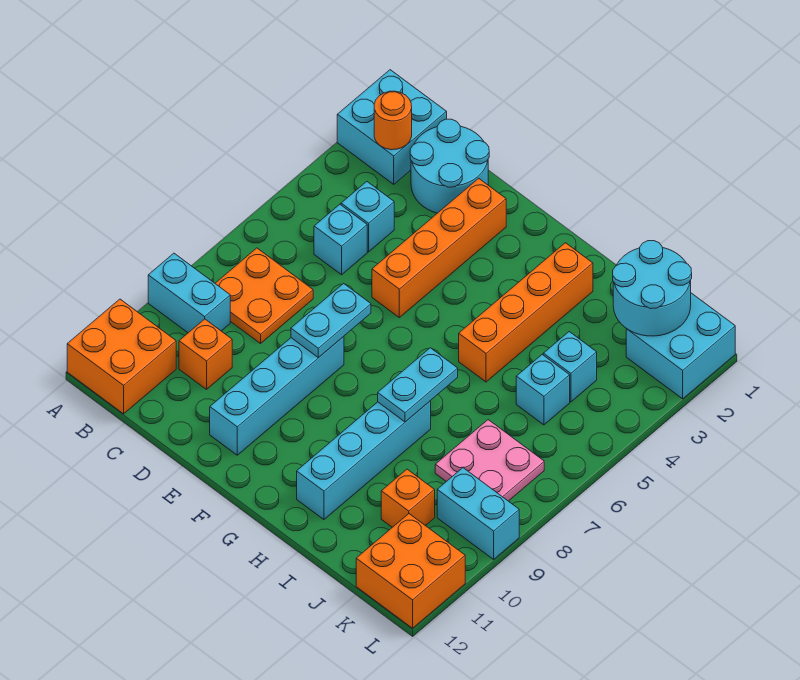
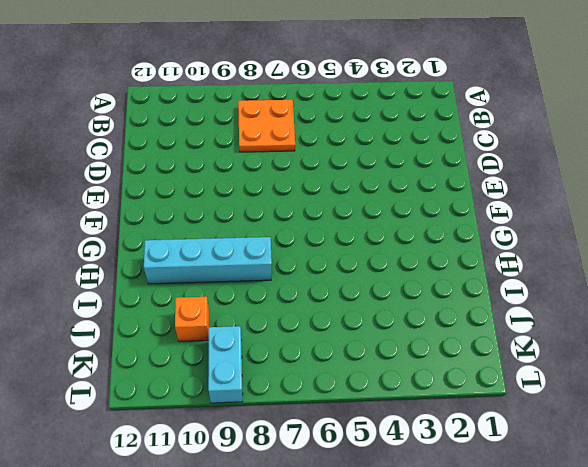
none -> cyan brick A1:B2 level 1
none -> cyan brick A9:B9 level 1
none -> orange brick A11:B12 level 1

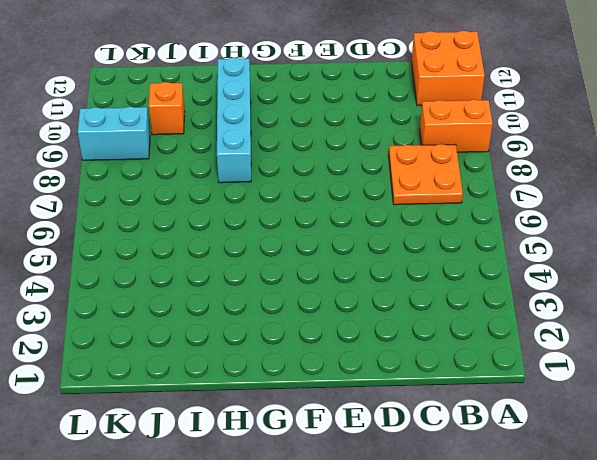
orange brick A9:B9 level 1 -> cyan brick A9:B9 level 1
none -> cyan brick A1:B2 level 1
none -> cyan round brick C1:D2 level 1
none -> cyan brick C4 level 1

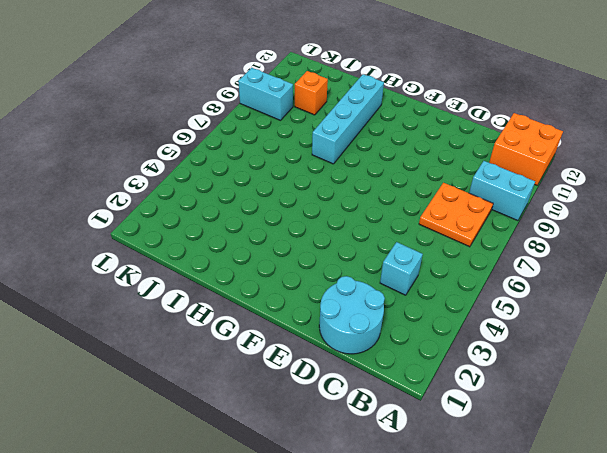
none -> cyan brick A1:B2 level 1
none -> cyan brick C5 level 1
none -> orange brick C10 level 1

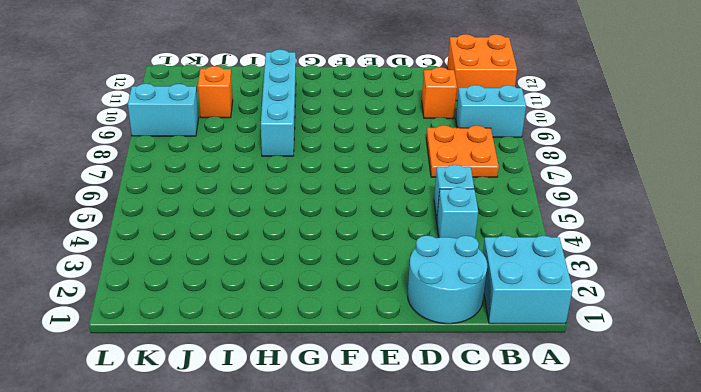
none -> orange brick E2:E5 level 1
none -> cyan brick E8:E11 level 1
none -> orange brick H2:H5 level 1

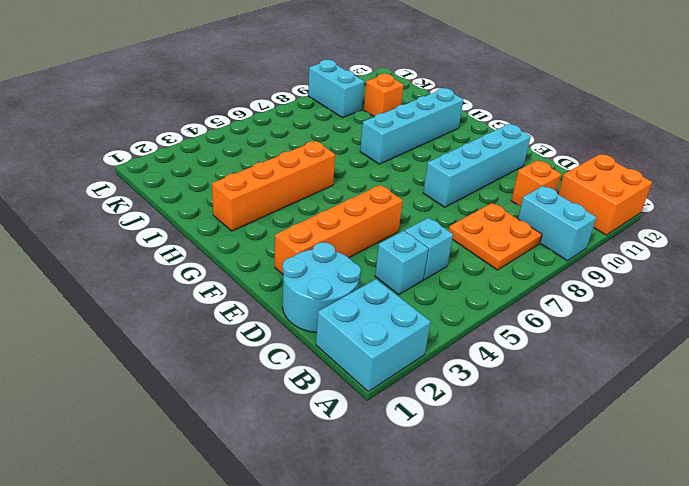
none -> cyan brick J4 level 1
none -> cyan brick J5 level 1
none -> pink plate J7:K8 level 1

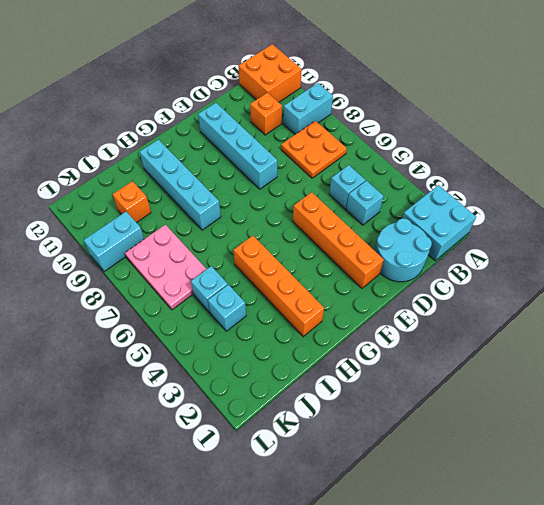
pink plate J6:K8 level 1 -> pink plate J7:K8 level 1
none -> cyan brick K1:L2 level 1
none -> orange brick K11:L12 level 1
none -> orange round brick B2 level 2

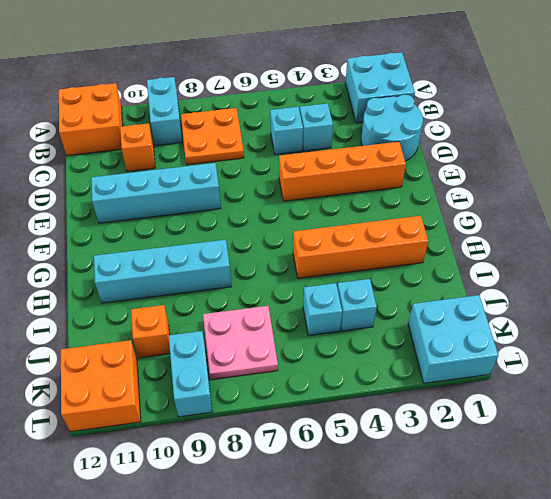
none -> orange round brick B2 level 2
none -> cyan plate E7:E8 level 2
none -> cyan plate H7:H8 level 2

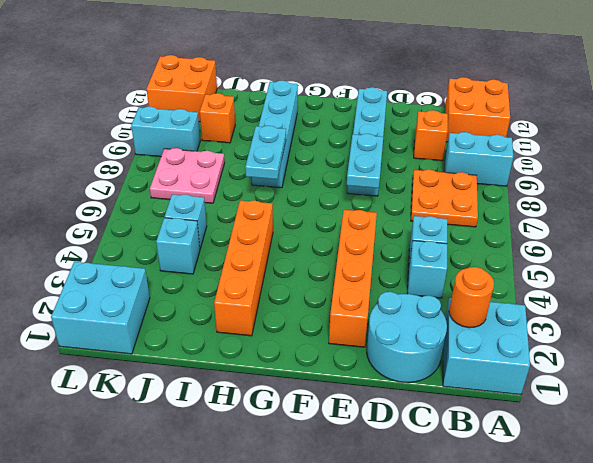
none -> cyan round brick J1:K2 level 2

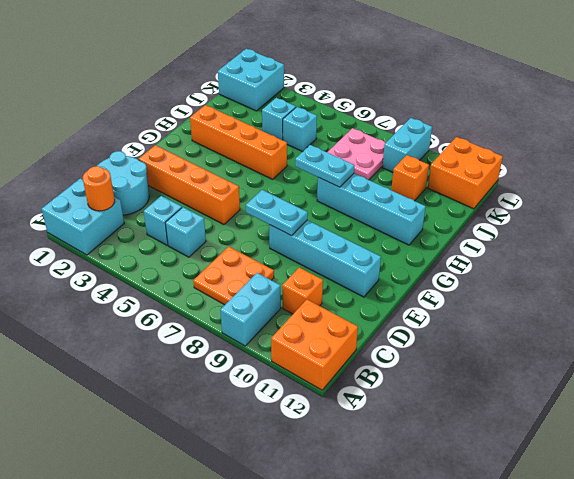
none -> cyan round brick J1:K2 level 2

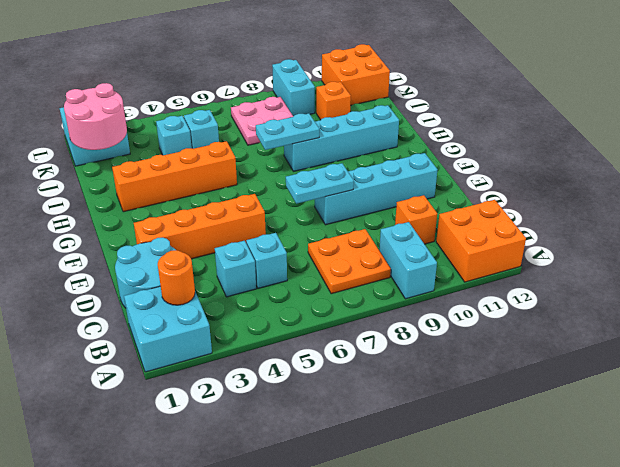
pink round brick J1:K2 level 2 -> cyan round brick J1:K2 level 2

